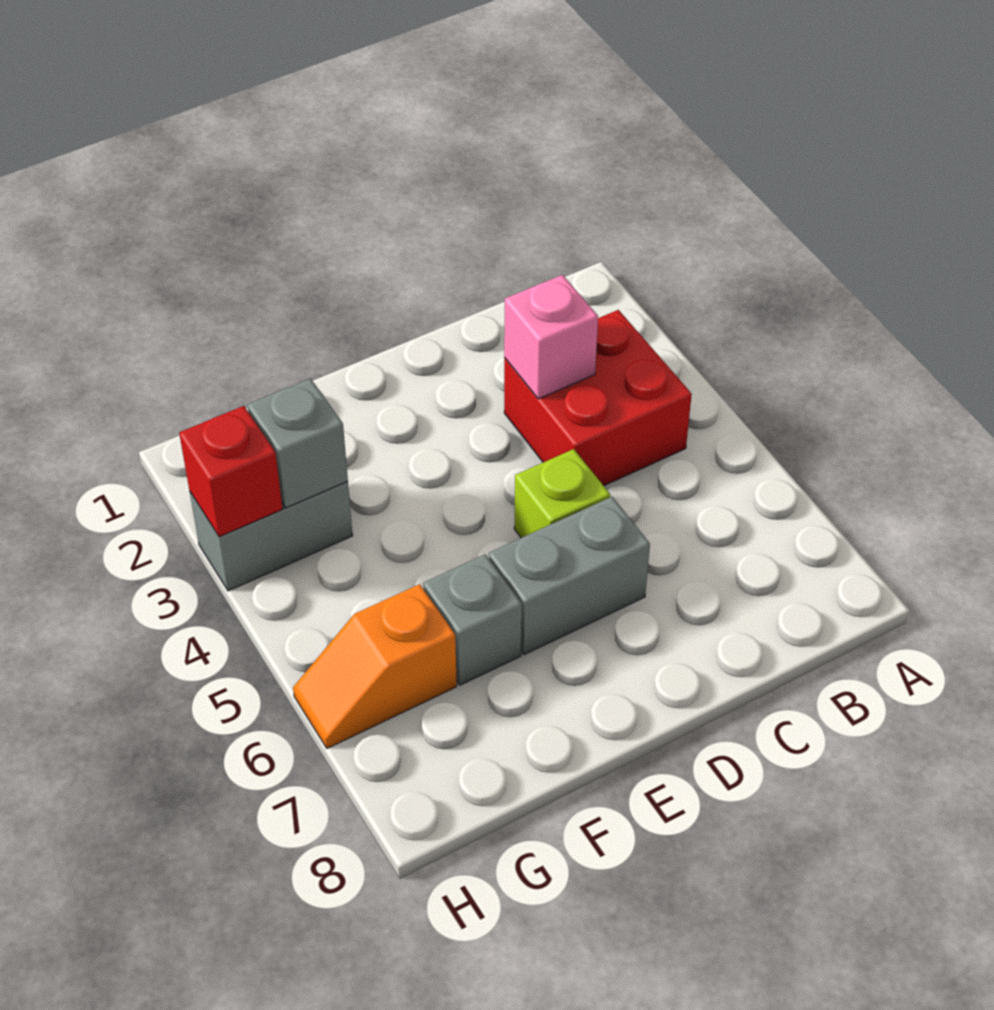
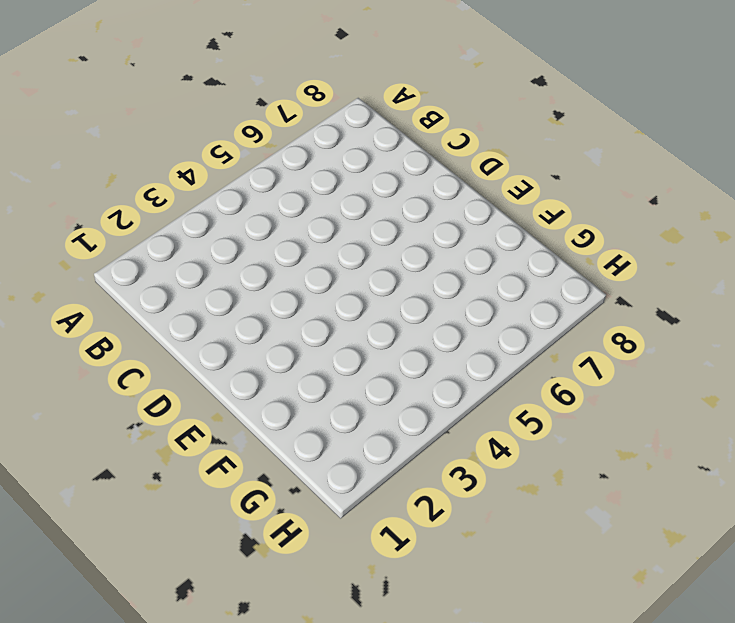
none -> red brick B3:C4 level 1
none -> lime brick D5 level 1

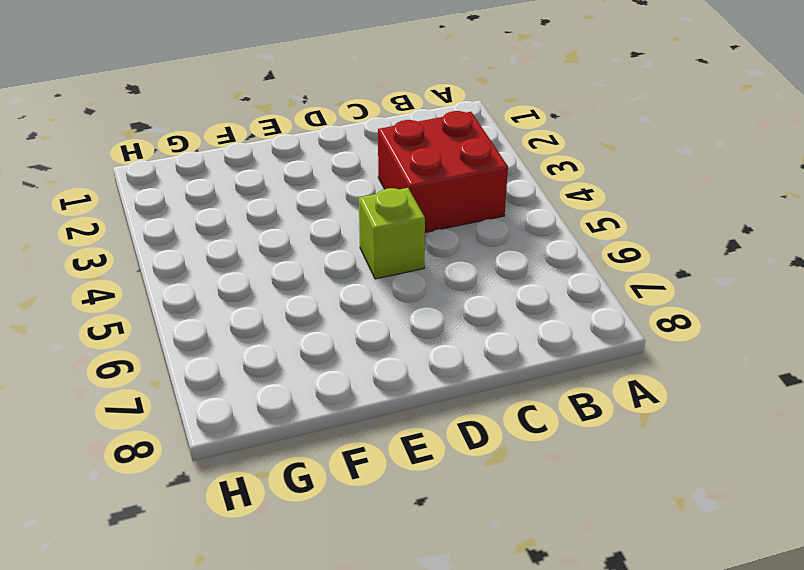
none -> grey brick D6:E6 level 1
none -> grey brick F6 level 1

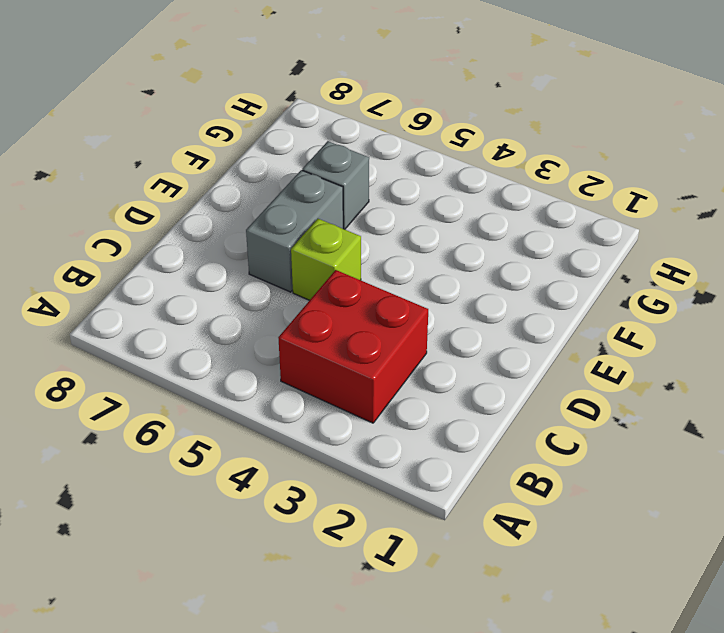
none -> grey brick G3:H3 level 1
none -> orange slope G6:H6 level 1 top G

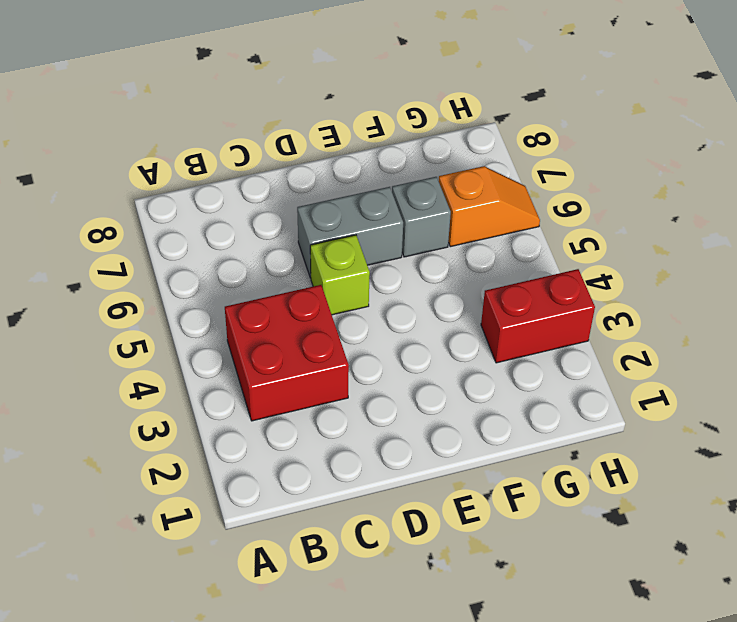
red brick G3:H3 level 1 -> grey brick G3:H3 level 1
none -> pink brick C3 level 2
none -> grey brick G3 level 2

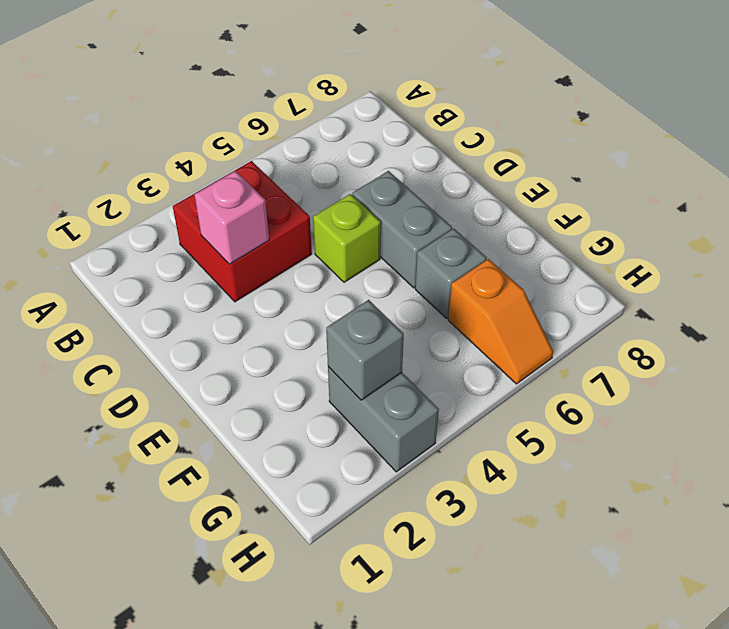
none -> red brick H3 level 2

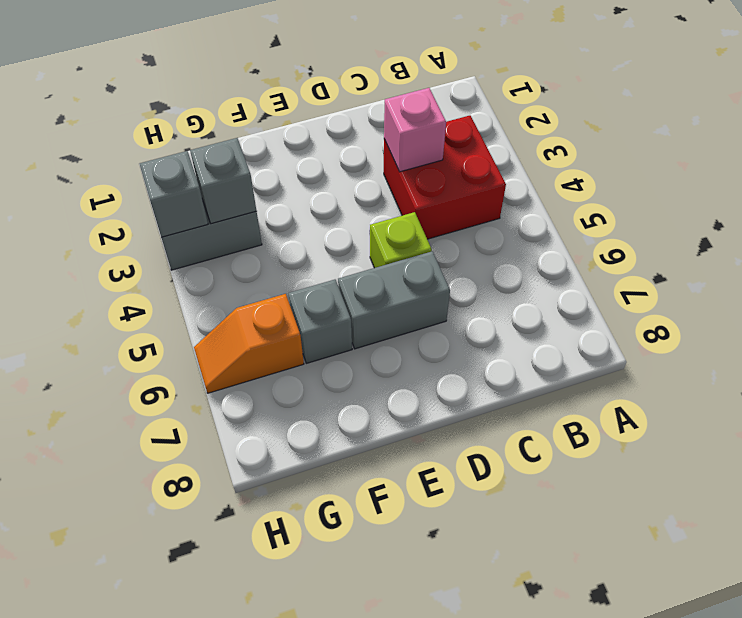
grey brick H3 level 2 -> red brick H3 level 2

